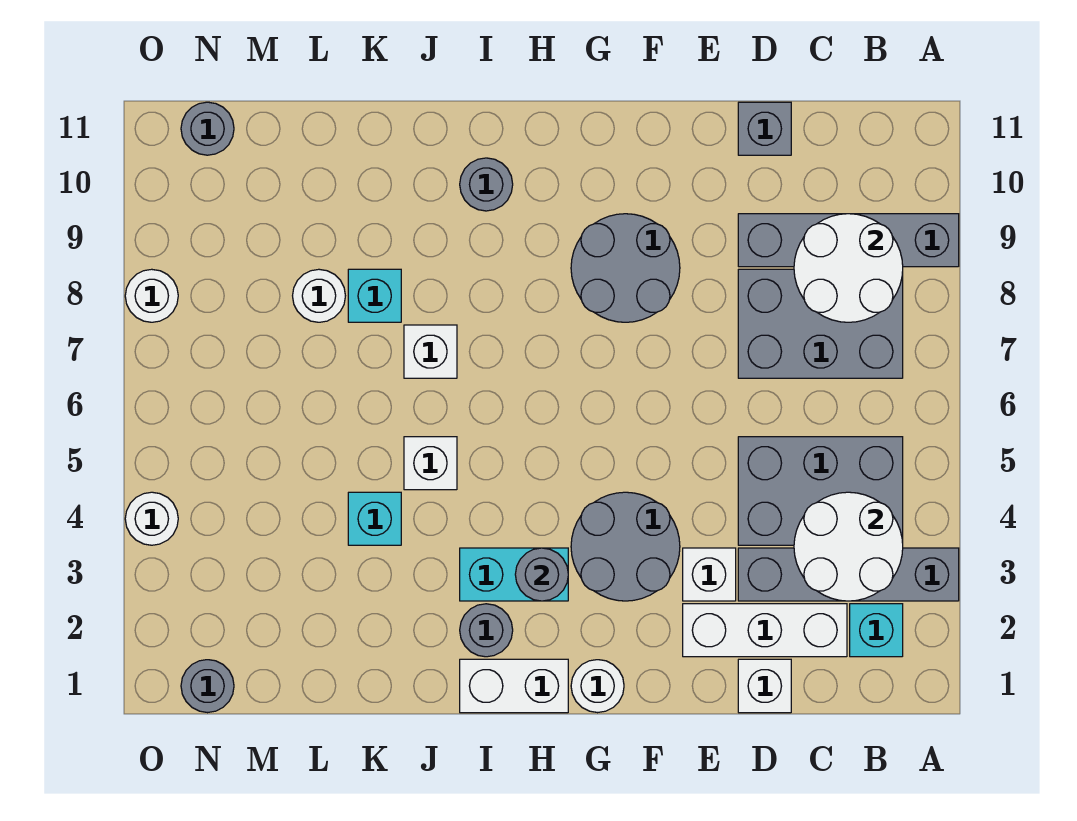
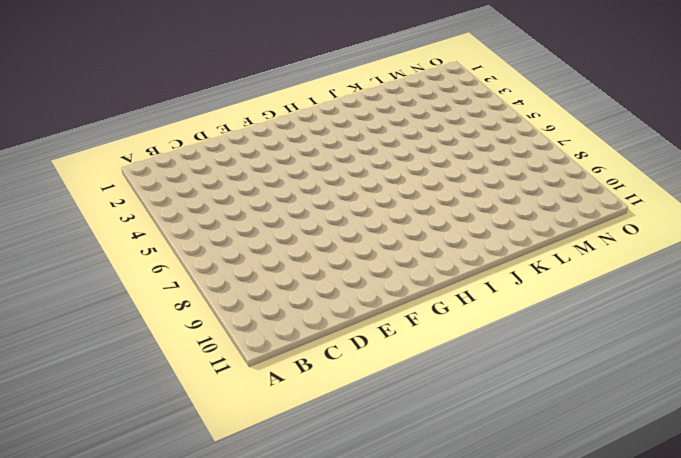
none -> grey brick A3:D3 level 1
none -> grey brick A9:D9 level 1
none -> cyan brick B2 level 1

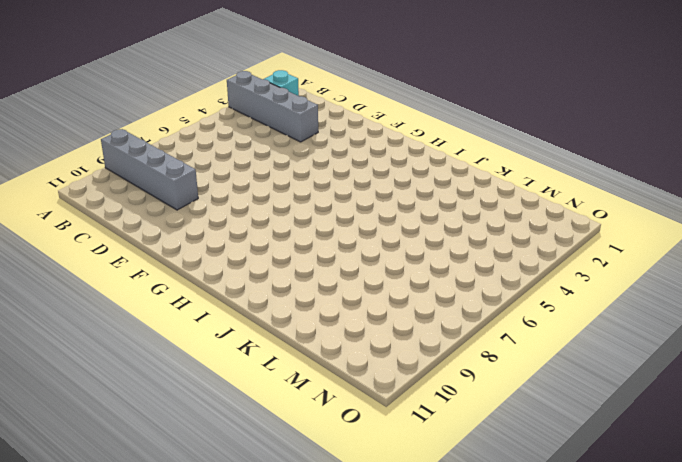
none -> grey brick B4:D5 level 1
none -> grey brick B7:D8 level 1
none -> white brick C2:E2 level 1

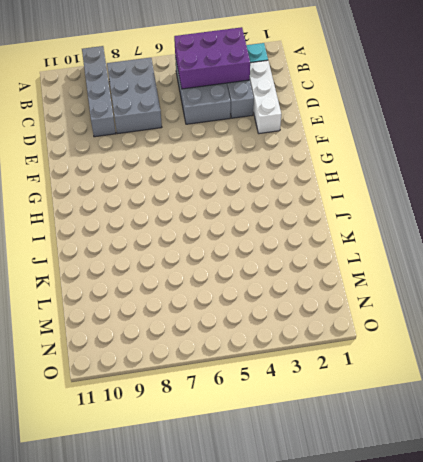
purple brick B3:C5 level 2 -> white round brick B3:C4 level 2
none -> white brick D1 level 1
none -> grey brick D11 level 1
none -> white brick E3 level 1

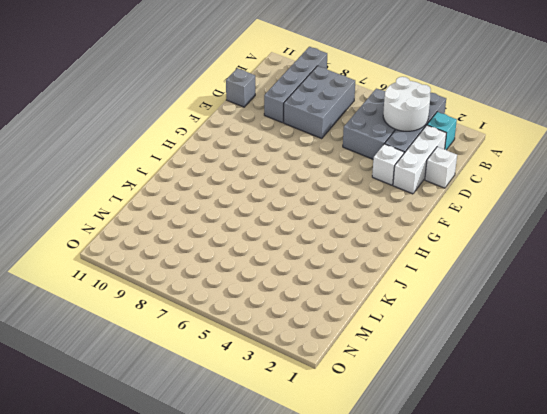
none -> grey round brick F3:G4 level 1
none -> grey round brick F8:G9 level 1
none -> white round brick G1 level 1

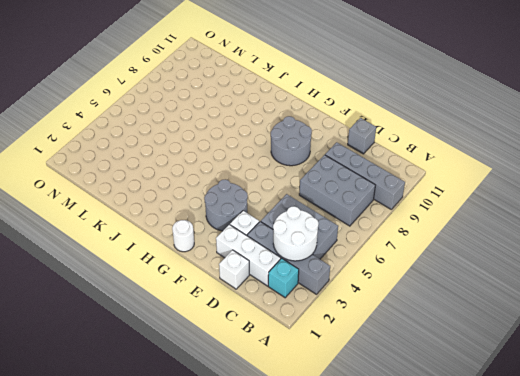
none -> white brick H1:I1 level 1
none -> cyan brick H3:I3 level 1
none -> grey round brick I2 level 1

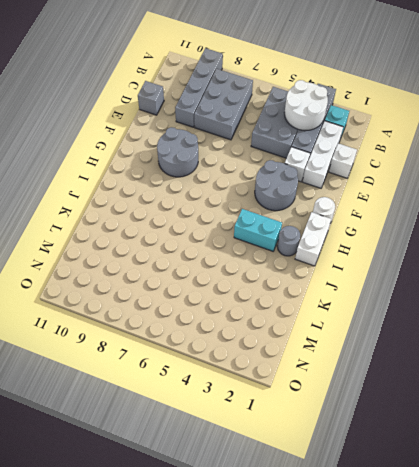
cyan brick I3:I4 level 1 -> cyan brick H3:I3 level 1
none -> grey round brick I10 level 1
none -> white brick J5 level 1
none -> white brick J7 level 1

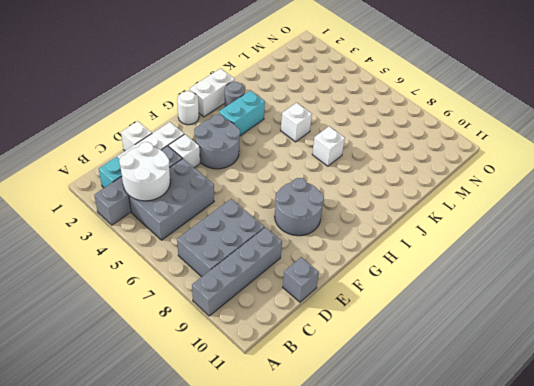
none -> grey round brick I10 level 1
none -> cyan brick K4 level 1
none -> cyan brick K8 level 1

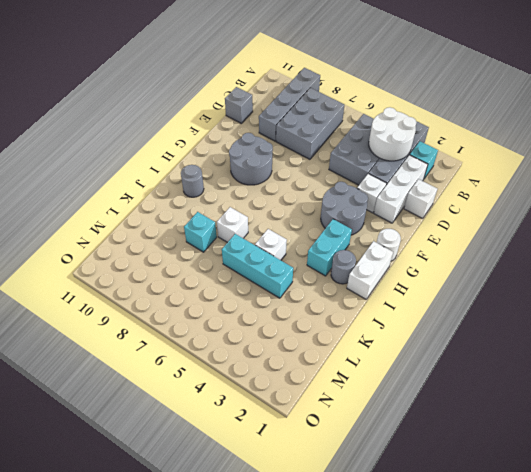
cyan brick K4:K6 level 1 -> cyan brick K4 level 1
none -> white round brick L8 level 1
none -> grey round brick N1 level 1
none -> grey round brick N11 level 1

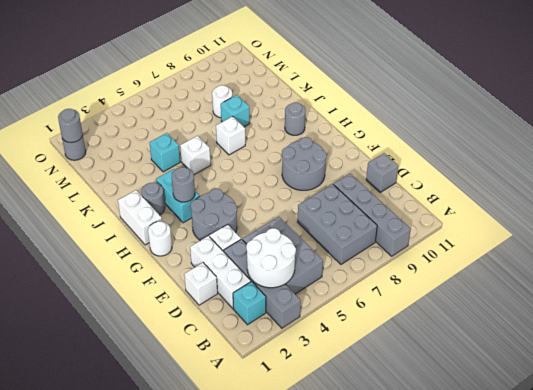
grey round brick N1 level 2 -> grey round brick N11 level 1
none -> white round brick O4 level 1
none -> white round brick O8 level 1
none -> white round brick B8:C9 level 2

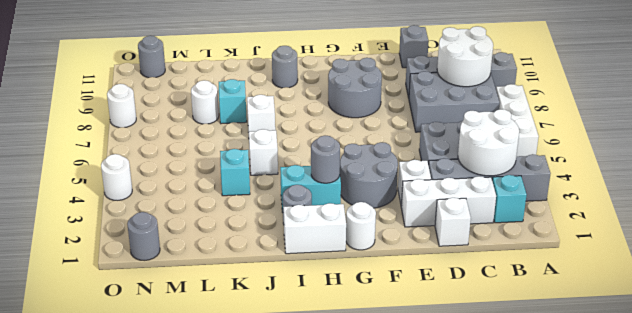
white brick A5:A7 level 1 -> none

